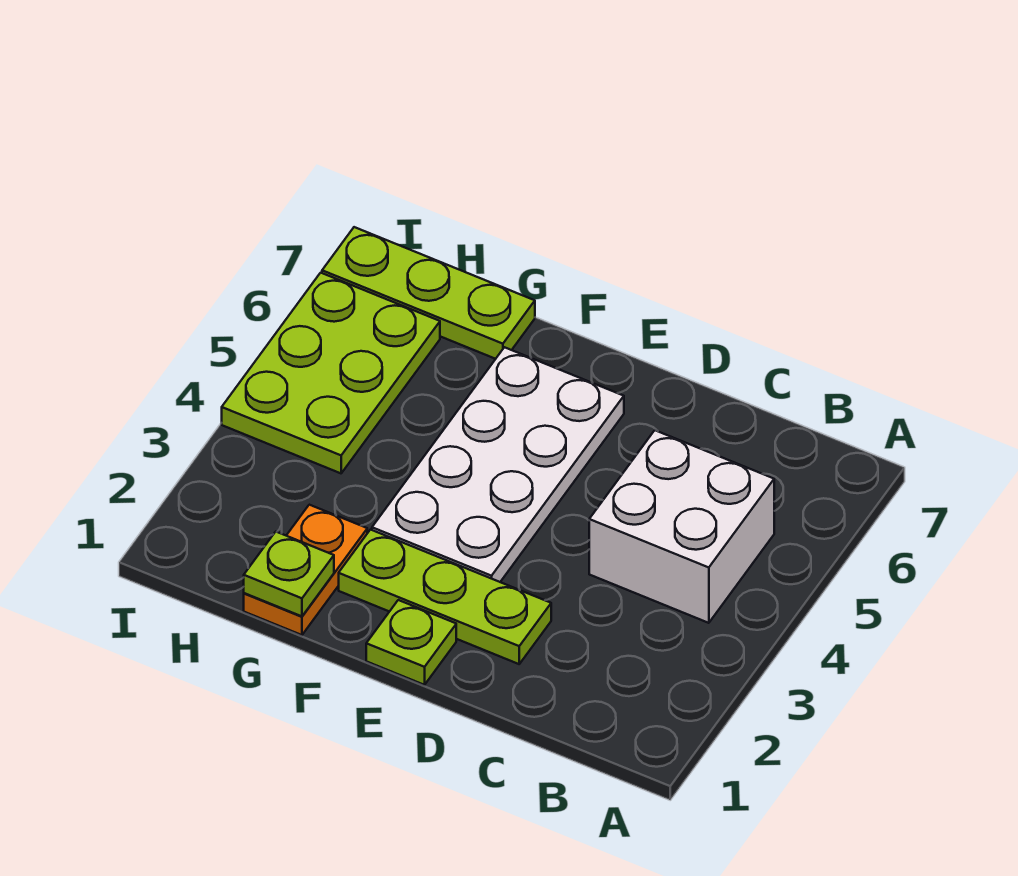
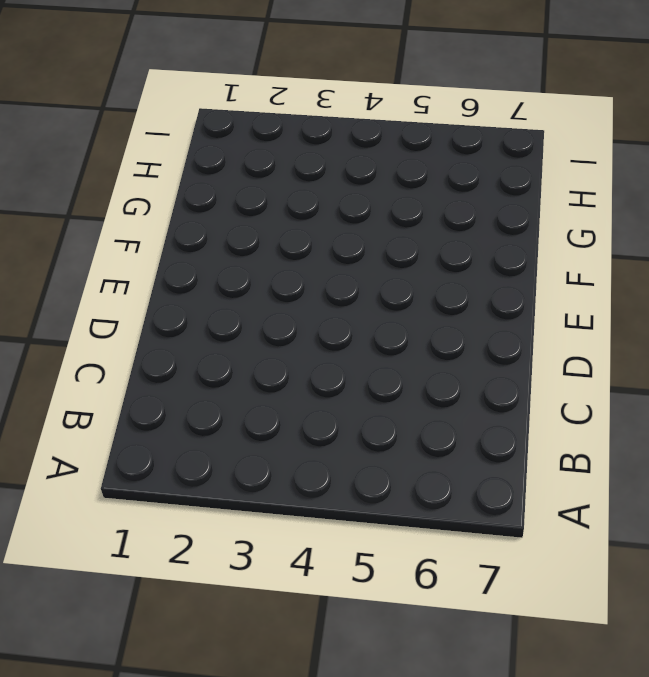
none -> white brick B4:C5 level 1
none -> lime plate D2:F2 level 1

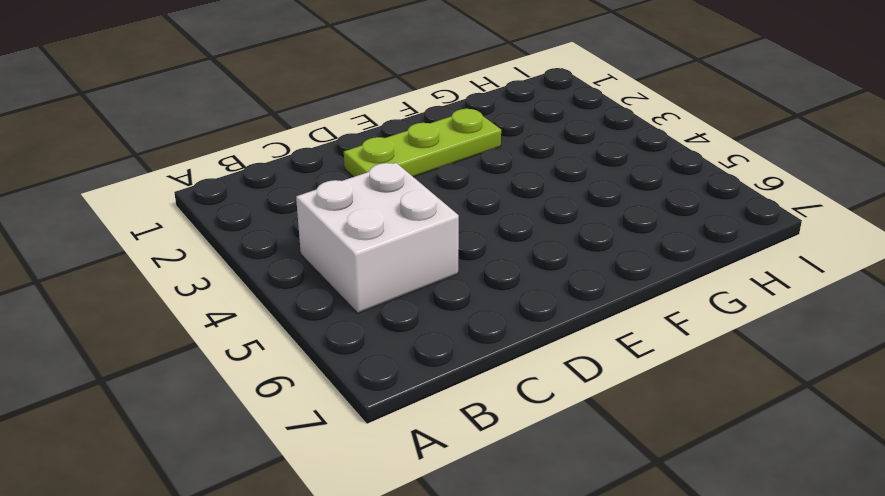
none -> lime plate E1 level 1
none -> white plate E3:F6 level 1

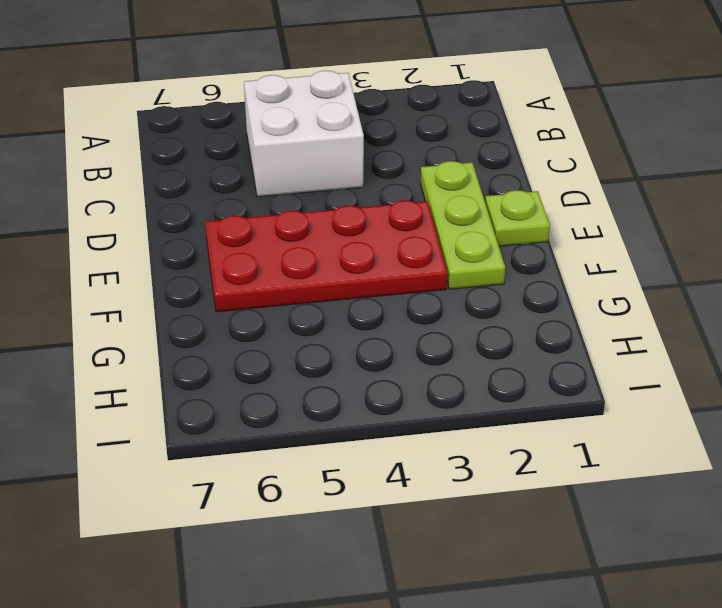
red plate E3:F6 level 1 -> white plate E3:F6 level 1
none -> orange plate G1:G2 level 1
none -> lime plate G7:I7 level 1

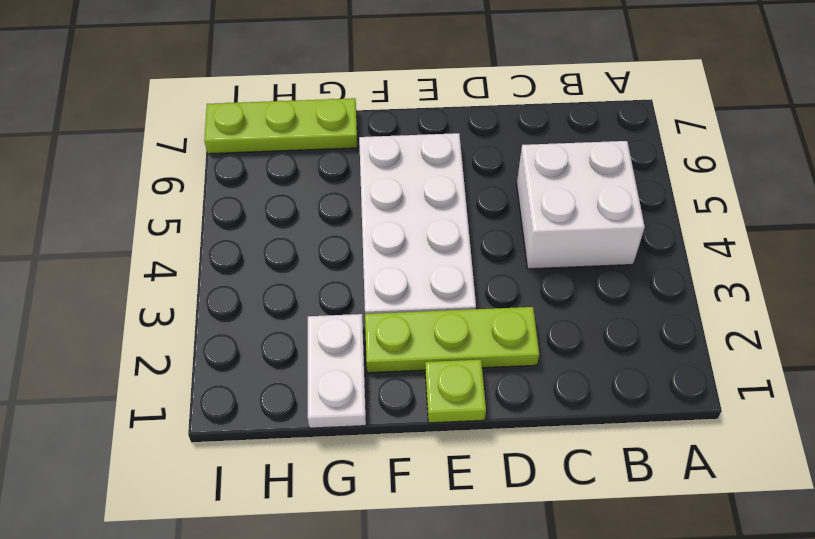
white plate G1:G2 level 1 -> orange plate G1:G2 level 1
none -> lime plate H4:I6 level 1
none -> lime plate G1 level 2

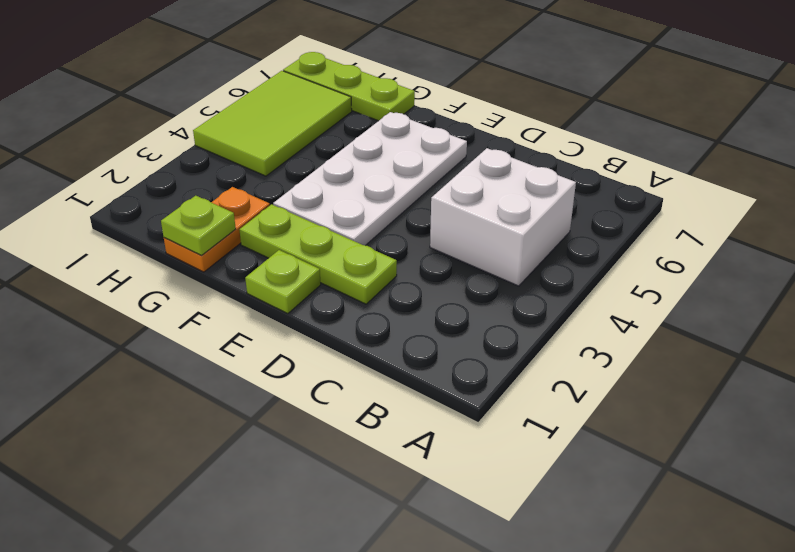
lime tile H4:I6 level 1 -> lime plate H4:I6 level 1

